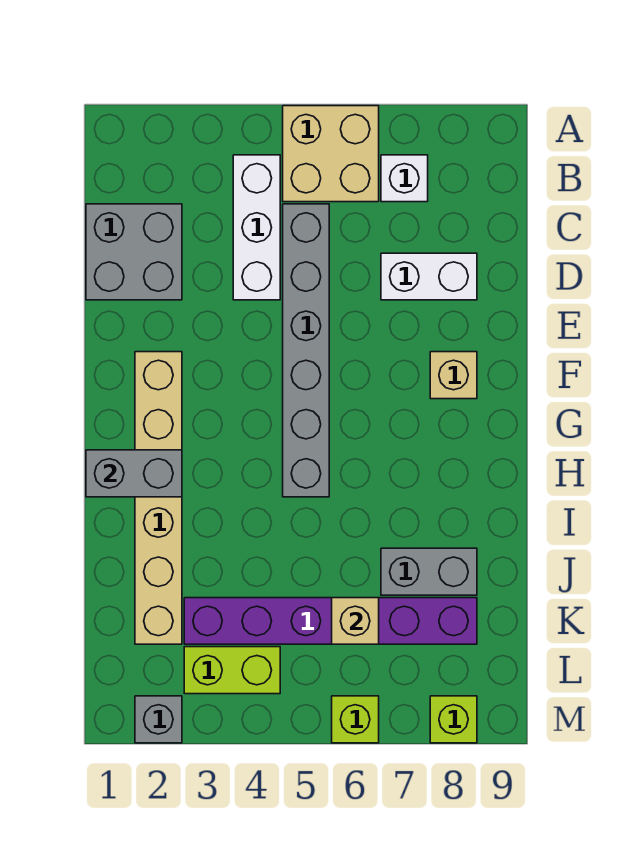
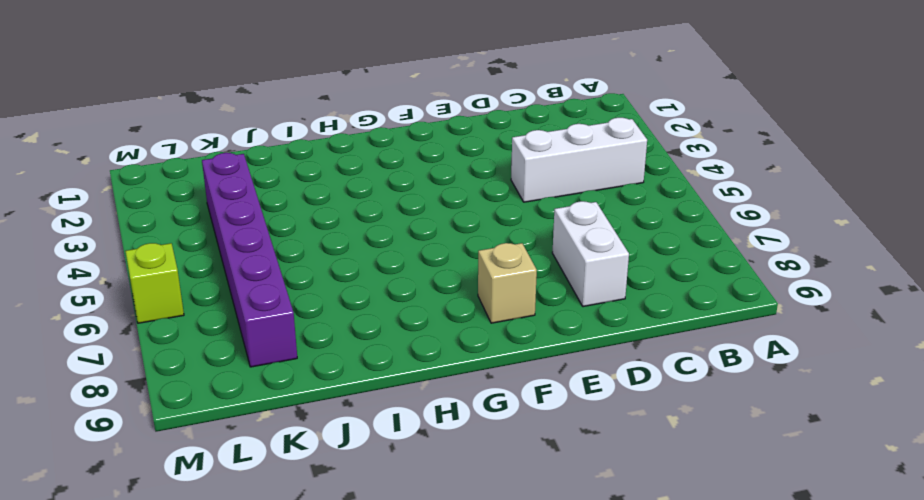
none -> tan brick A5:B6 level 1
none -> white brick B7 level 1
none -> grey brick C1:D2 level 1

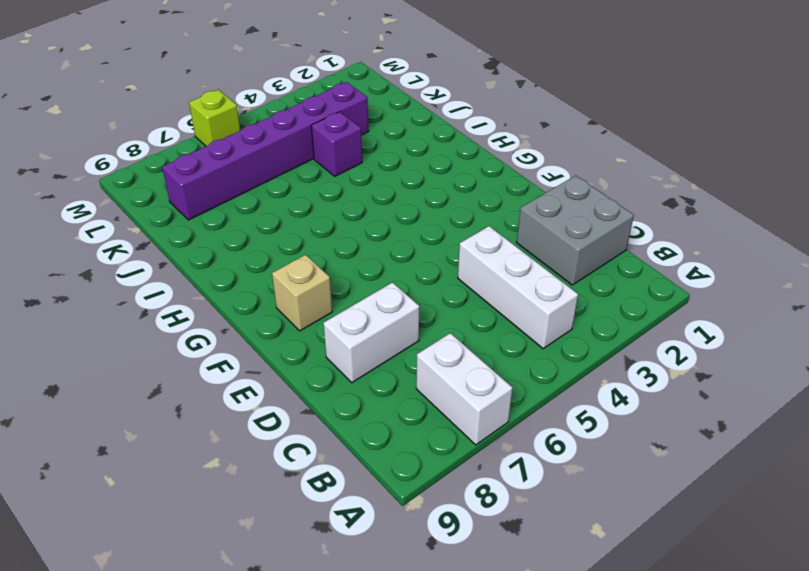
white brick A7:B7 level 1 -> white brick B7 level 1
purple brick J4 level 1 -> none
none -> tan brick A5:B6 level 1
none -> grey brick C5:H5 level 1
none -> tan brick F2:K2 level 1

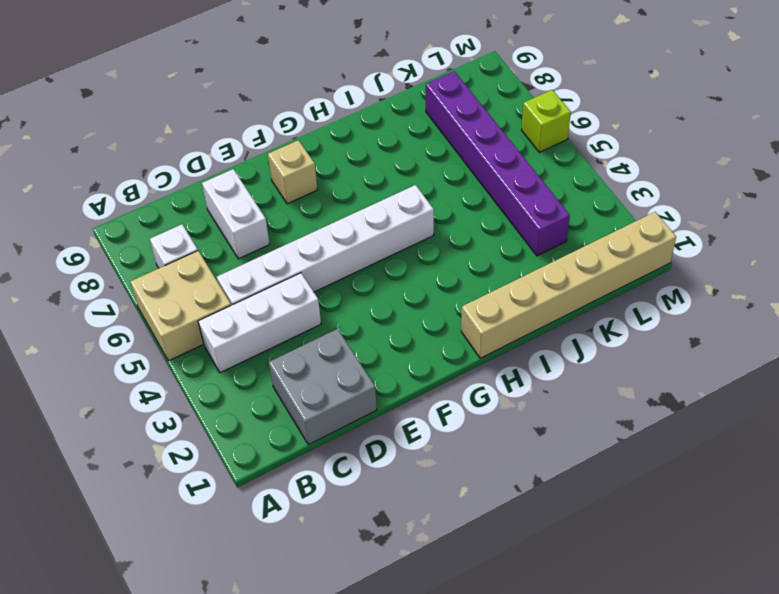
white brick C5:H5 level 1 -> grey brick C5:H5 level 1
tan brick H1:M1 level 1 -> tan brick F2:K2 level 1
none -> grey brick J7:J8 level 1
none -> lime brick L3:L4 level 1
none -> grey brick M2 level 1

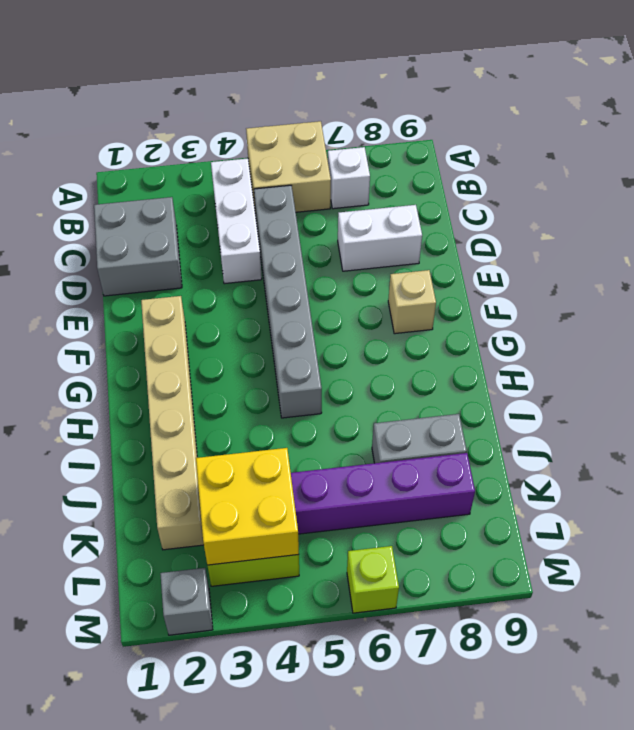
yellow brick K3:L4 level 2 -> none
none -> lime brick M8 level 1
none -> grey brick H1:H2 level 2
none -> tan brick K6 level 2

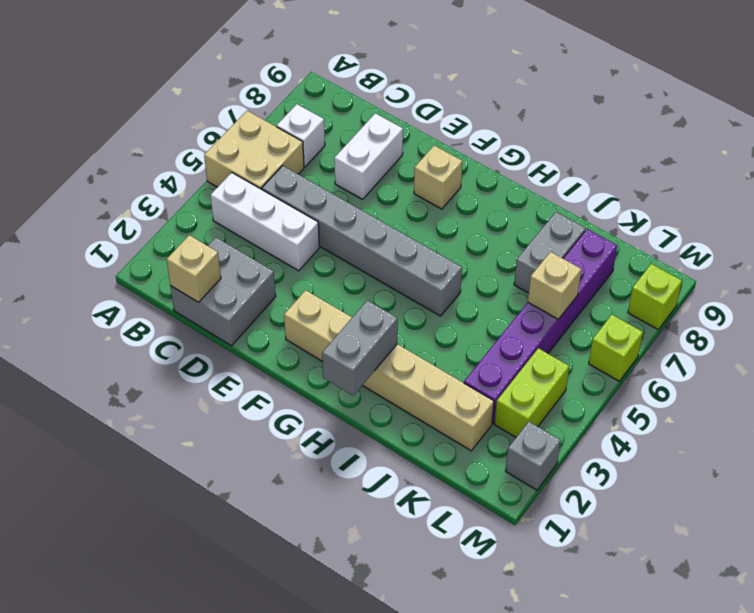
tan brick C1 level 2 -> none

